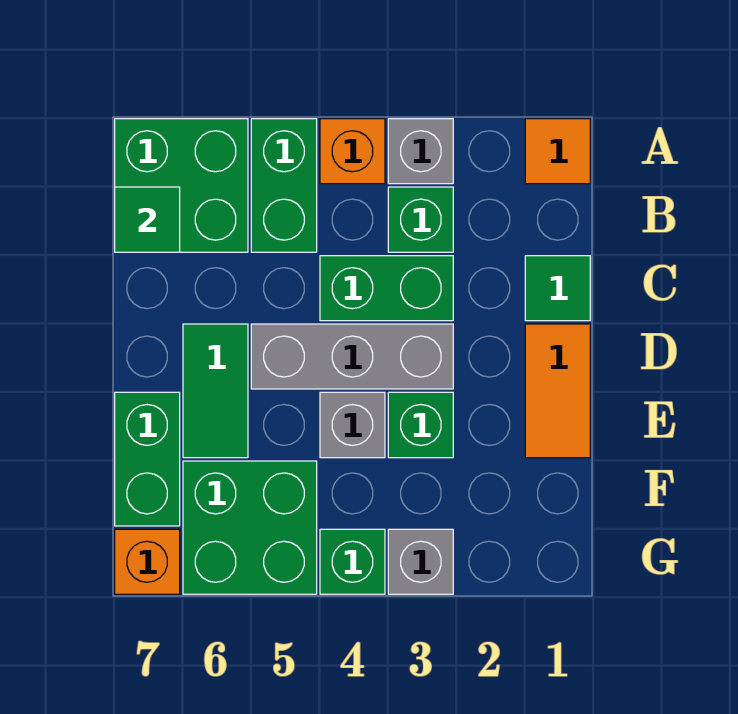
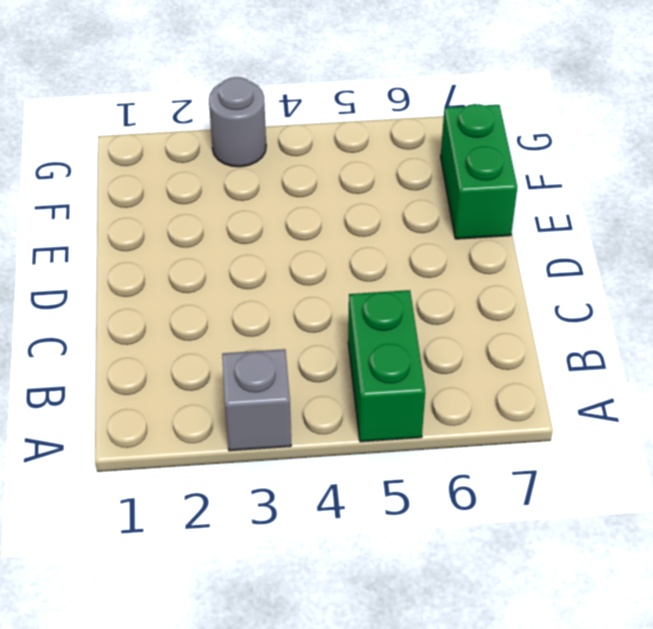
grey round brick G3 level 1 -> grey brick G3 level 1
none -> orange tile A1 level 1
none -> orange brick A4 level 1
none -> green brick A6:B7 level 1

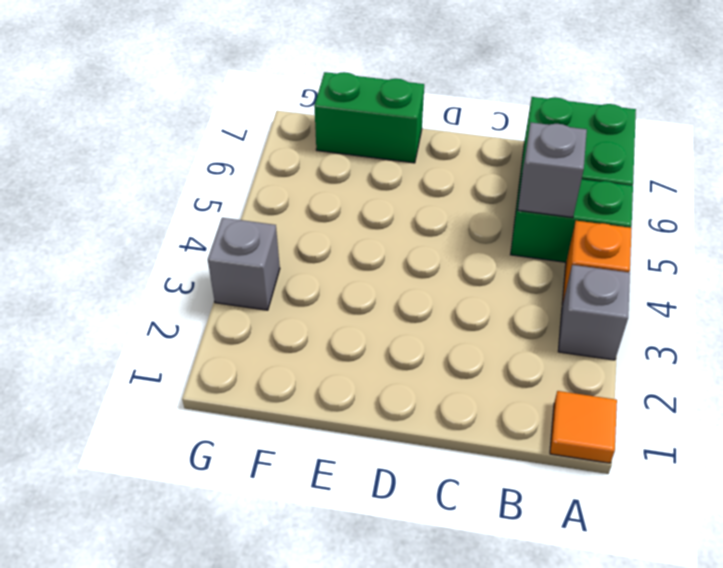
grey brick B5 level 2 -> grey brick E4 level 1
none -> green brick B3 level 1
none -> green tile C1 level 1
none -> green brick C3:C4 level 1

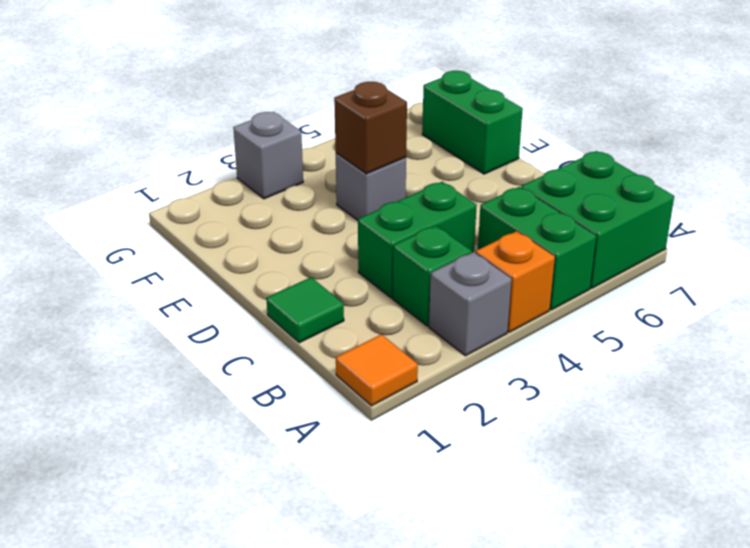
brown brick E4 level 2 -> none
none -> orange tile D1:E1 level 1
none -> grey brick D3:D5 level 1
none -> green tile D6:E6 level 1

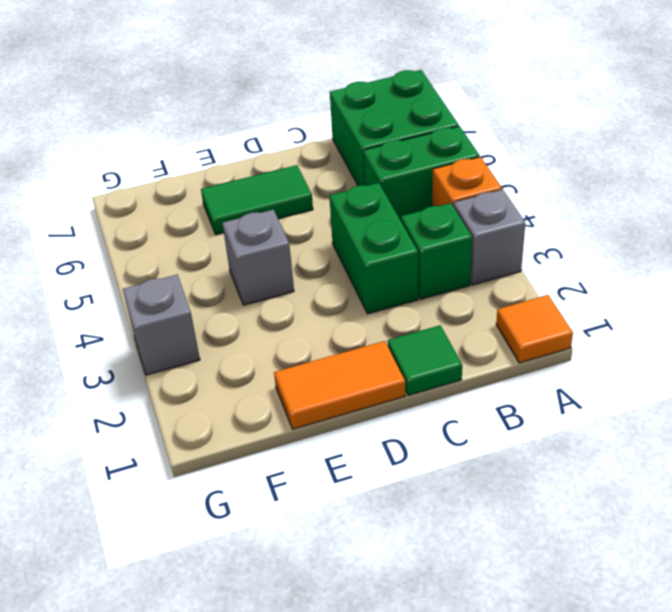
none -> grey brick D3:D5 level 1
none -> green brick E3 level 1
none -> green brick E7:F7 level 1

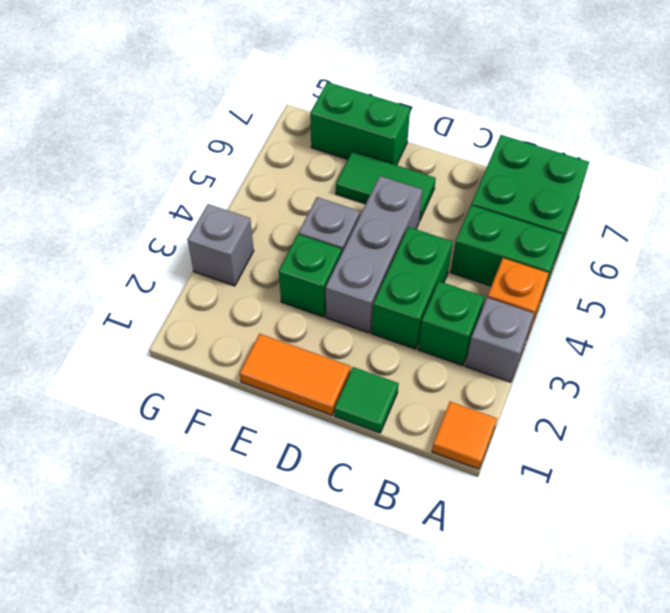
none -> green brick F5:G6 level 1
none -> green brick G4 level 1
none -> orange brick G7 level 1

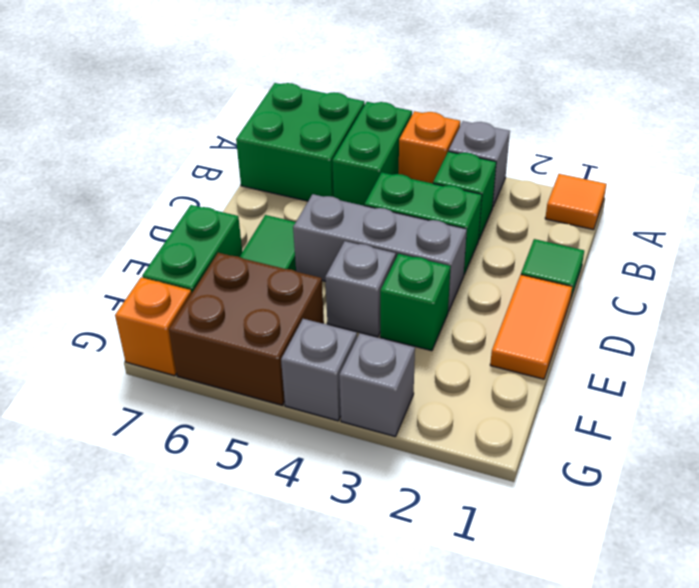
brown brick F5:G6 level 1 -> green brick F5:G6 level 1
grey brick G4 level 1 -> green brick G4 level 1
none -> green tile B7 level 2

